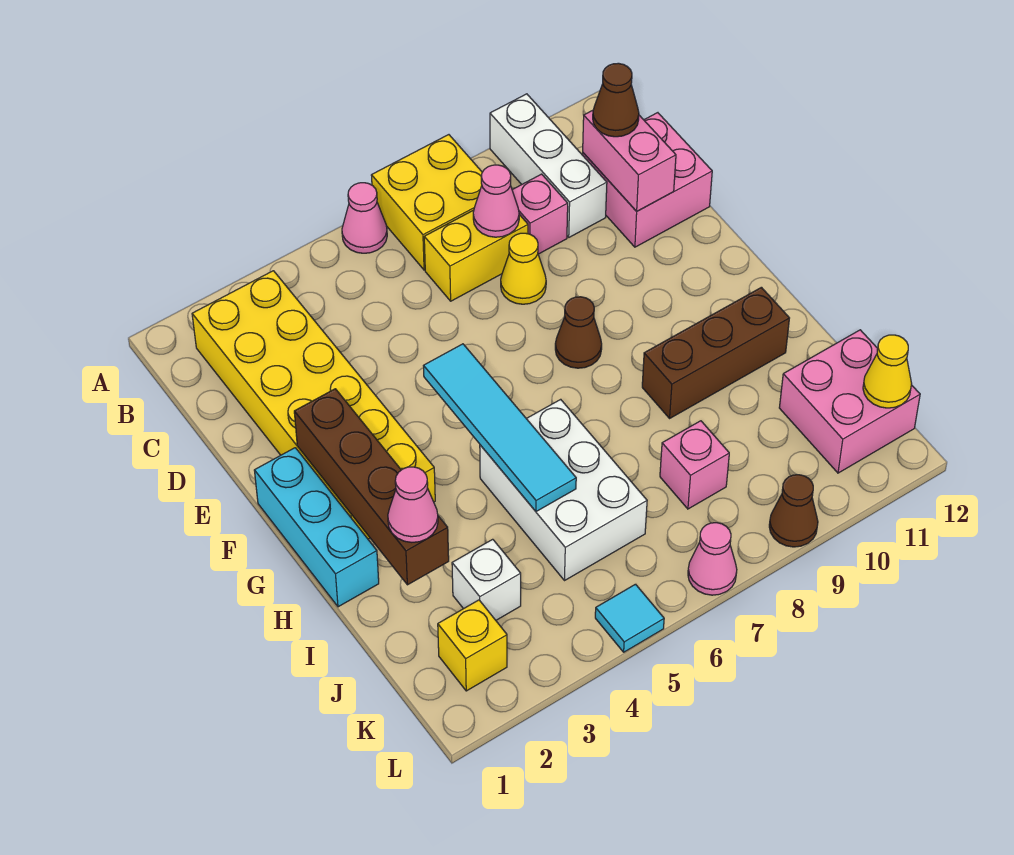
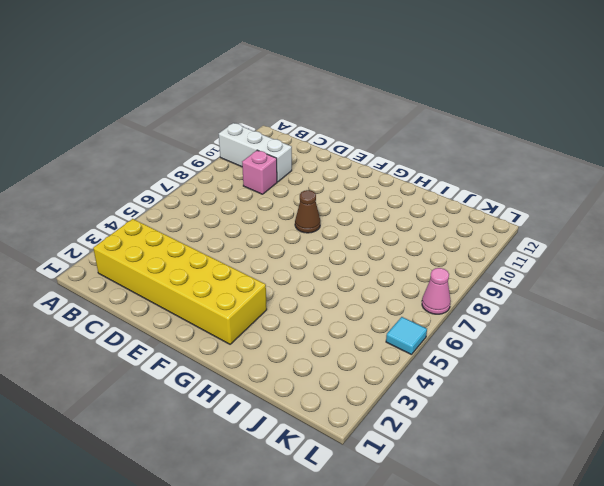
none -> pink cone A6 level 1
none -> yellow brick A7:B8 level 1
none -> yellow brick C7:C8 level 1

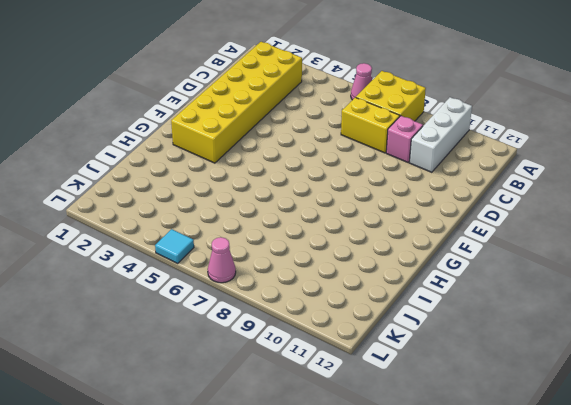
none -> pink brick C11:D12 level 1
none -> yellow cone D8 level 1
none -> cyan brick F1:H1 level 1

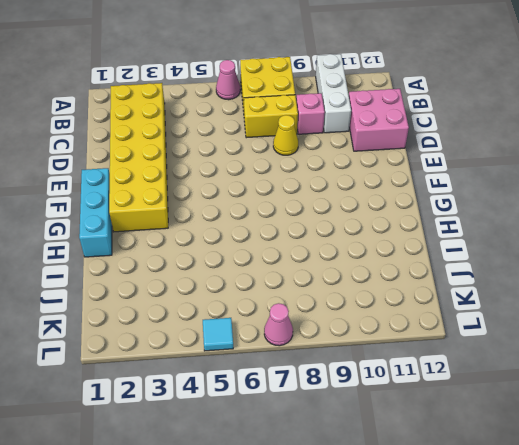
none -> brown cone F8 level 1
none -> white brick H5:J6 level 1
none -> brown brick H9:H11 level 1

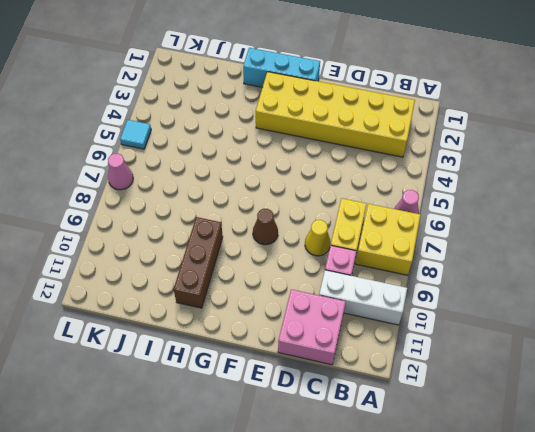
none -> white brick H5:J6 level 1
none -> white brick J3 level 1
none -> pink brick J8 level 1

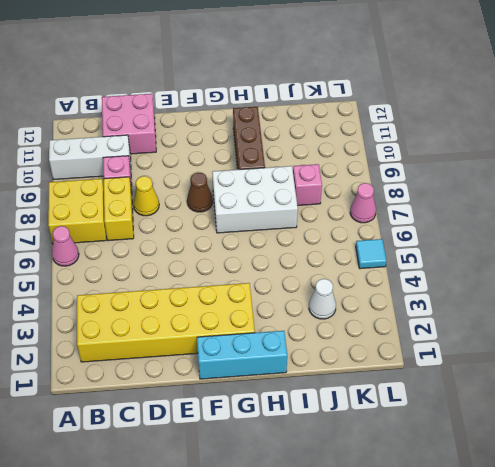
white brick G7:I8 level 1 -> white brick H5:J6 level 1
white cone J3 level 1 -> white brick J3 level 1
none -> pink brick J11:K12 level 1
none -> yellow brick K2 level 1
none -> brown cone L9 level 1

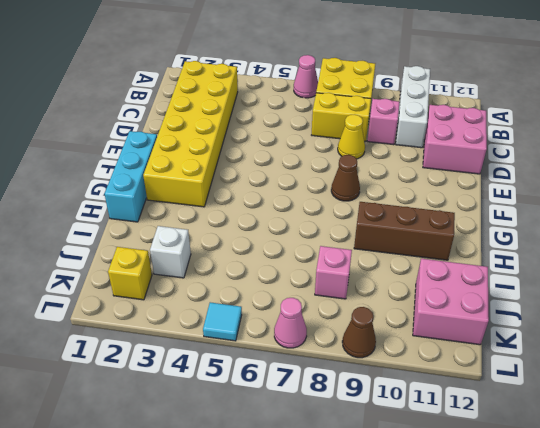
none -> white brick H5:J6 level 1
none -> pink cone C8 level 2
none -> pink brick C11:D11 level 2

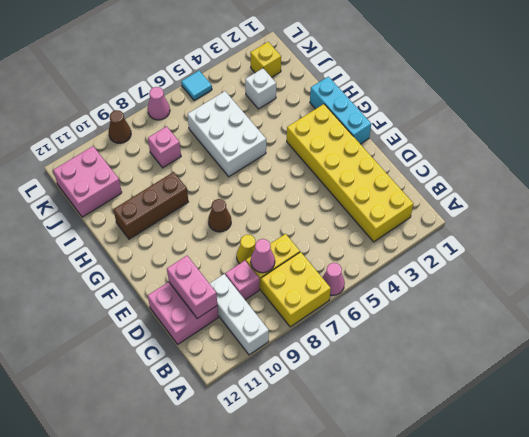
none -> brown brick F2:I2 level 2
none -> cyan tile F5:I5 level 2
none -> yellow cone K12 level 2

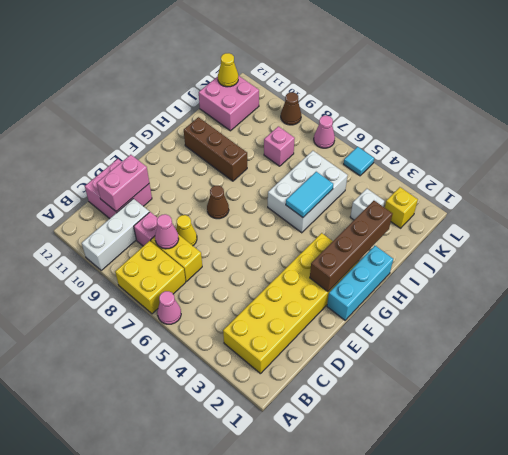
cyan tile H5:I5 level 2 -> cyan tile F5:I5 level 2
none -> brown cone C11 level 3
none -> pink cone I2 level 3

